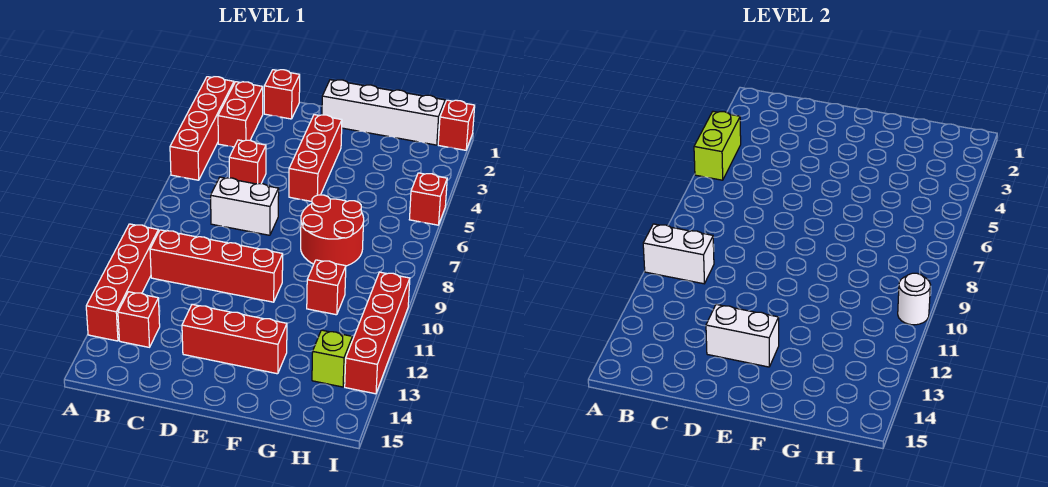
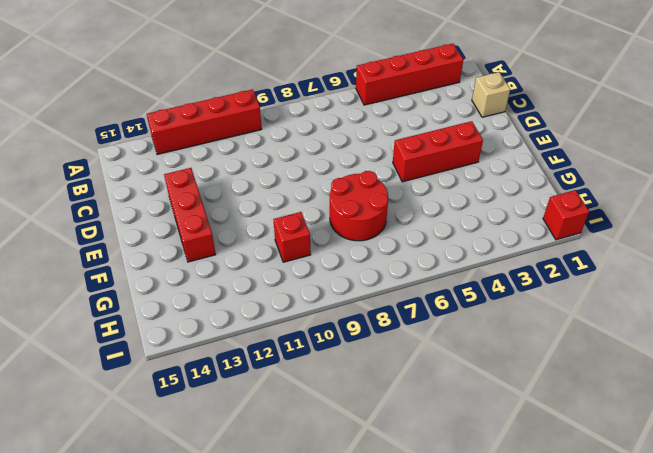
tan brick C1 level 1 -> red brick C1 level 1
none -> red brick B2:B3 level 1
none -> red brick B10:E10 level 1
none -> red brick B13 level 1

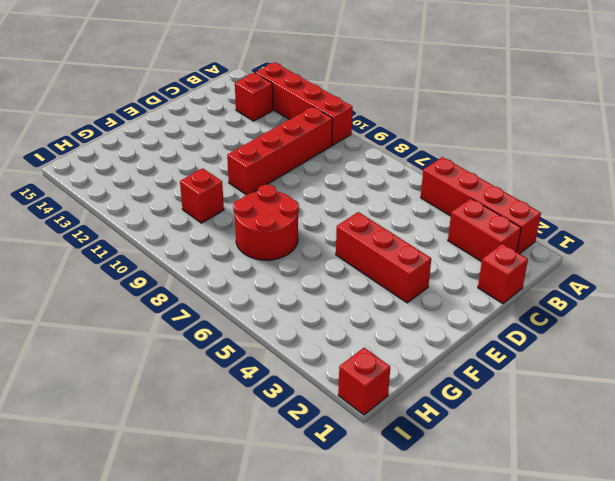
none -> red brick C5 level 1
none -> white brick C7:D7 level 1
none -> red brick D13:F13 level 1

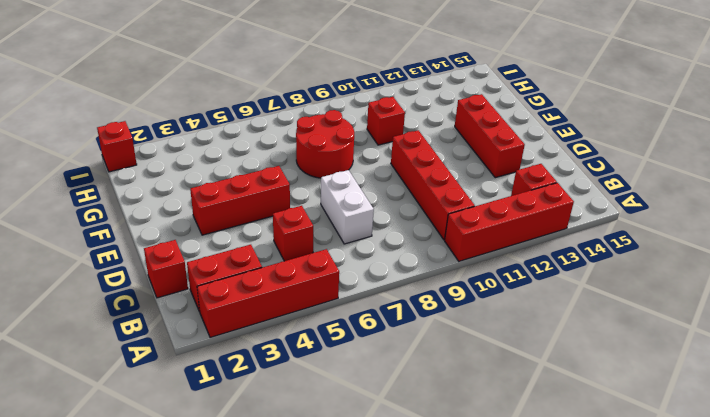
none -> white brick E1:H1 level 1
none -> lime brick H13 level 1
none -> red brick I5 level 1

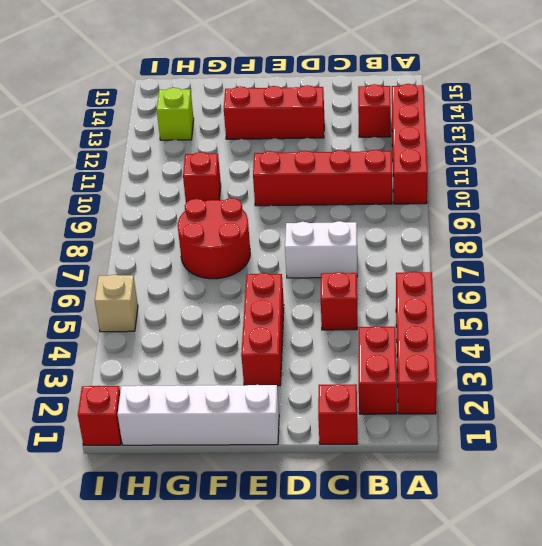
tan brick I5 level 1 -> red brick I5 level 1
none -> red brick I10:I13 level 1
none -> lime brick A4:A5 level 2
none -> white brick A10:B10 level 2

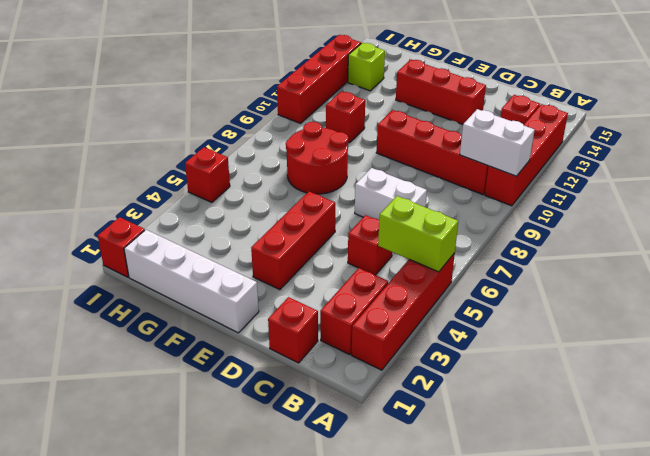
lime brick A5:B5 level 2 -> lime brick A4:A5 level 2
none -> white brick D13:E13 level 2
none -> white round brick I10 level 2

